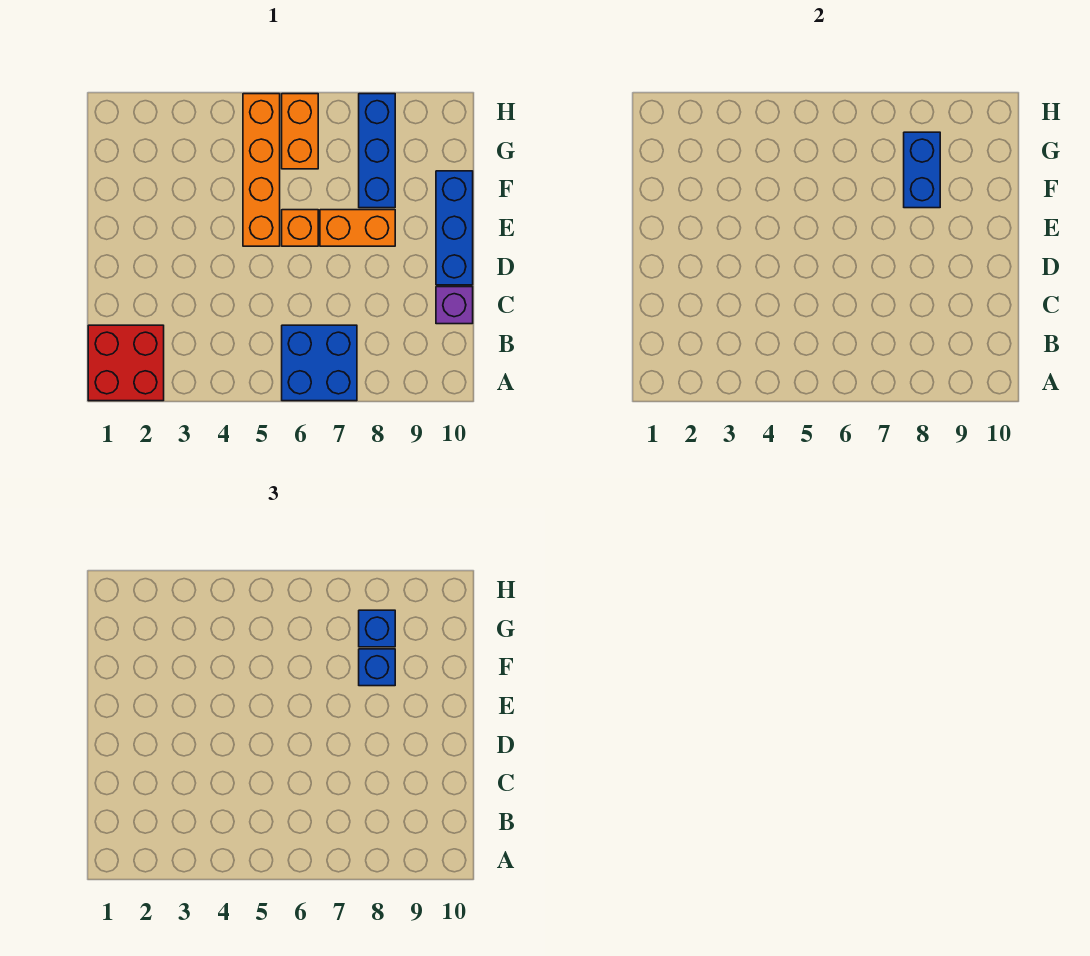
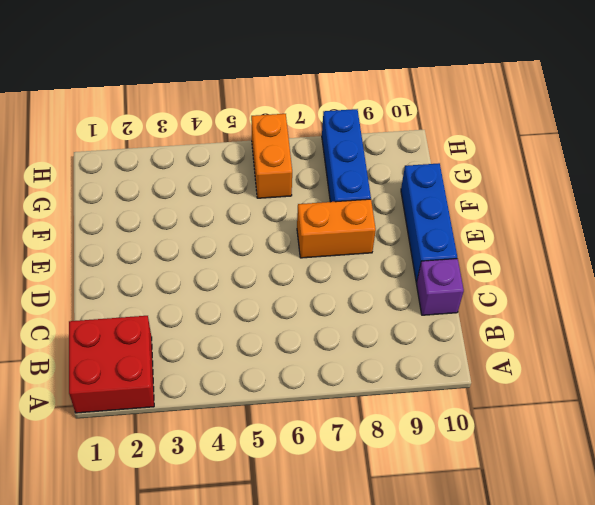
none -> blue brick A6:B7 level 1
none -> orange brick E5:H5 level 1
none -> orange brick E6 level 1

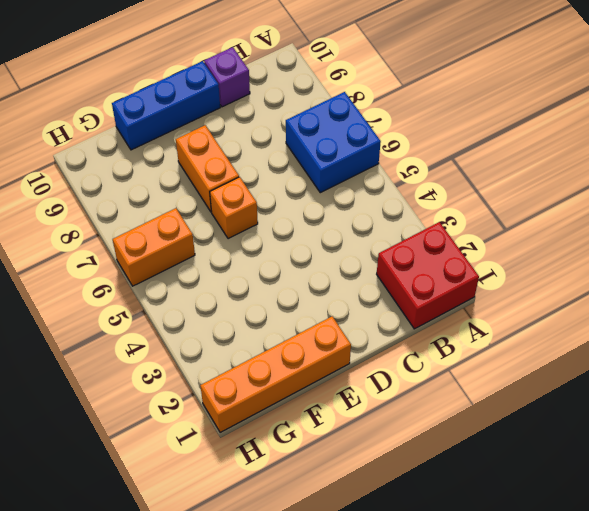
orange brick E1:H1 level 1 -> orange brick E5:H5 level 1
none -> blue brick F8:H8 level 1
none -> blue brick F8:G8 level 2
none -> blue brick F8 level 3

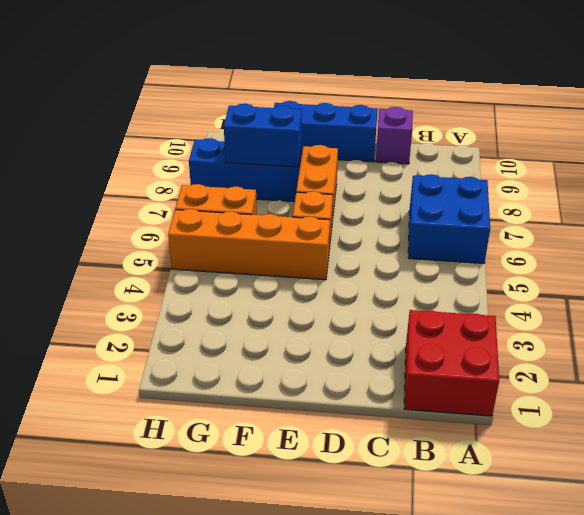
none -> blue brick F8 level 3
none -> blue brick G8 level 3

